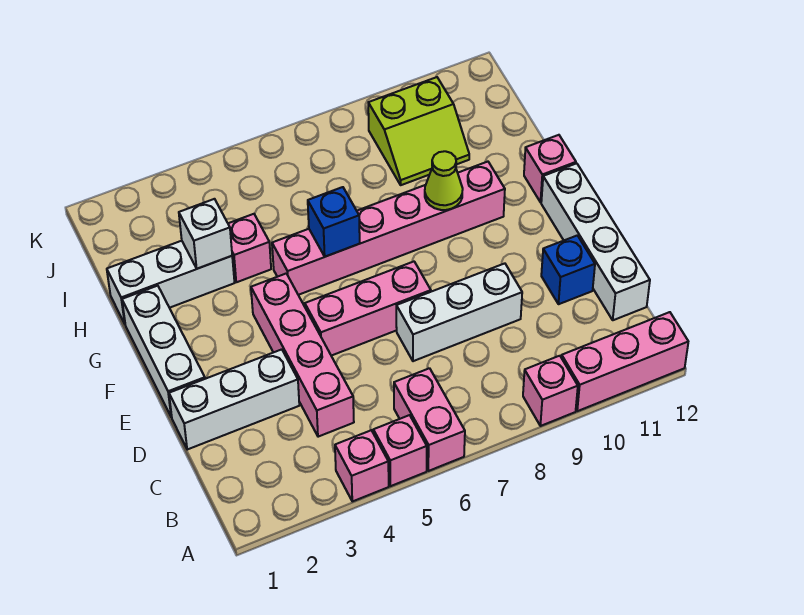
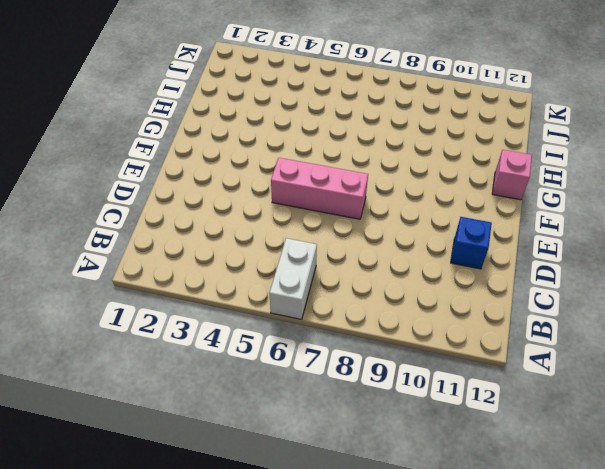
white brick A6:B6 level 1 -> pink brick A6:B6 level 1
none -> pink brick A4 level 1
none -> pink brick A5 level 1
none -> pink brick A9 level 1

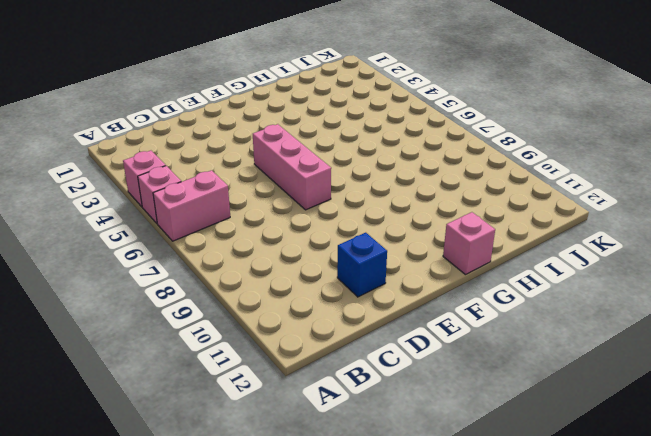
none -> pink brick A9 level 1
none -> pink brick A10:A12 level 1
none -> pink brick C4:F4 level 1

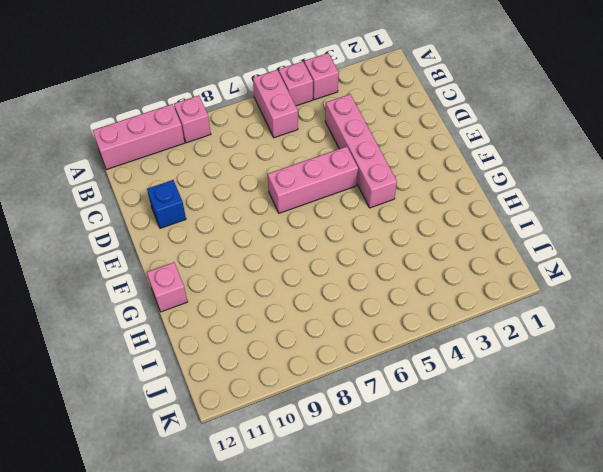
none -> white brick C12:F12 level 1
none -> white brick D1:D3 level 1
none -> white brick D7:D9 level 1

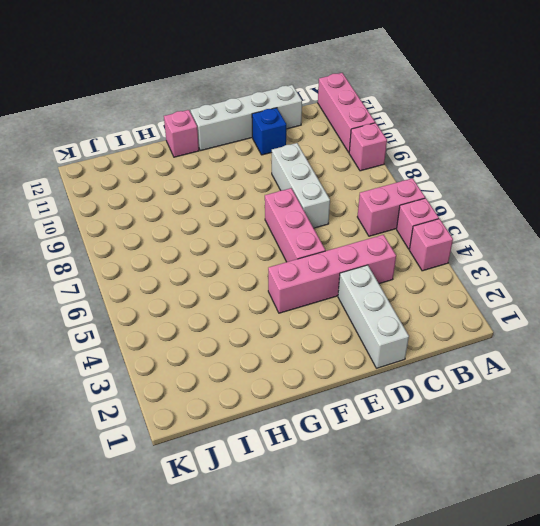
none -> white brick E1:G1 level 1
none -> pink brick G5:G10 level 1
none -> white brick H1:H3 level 1

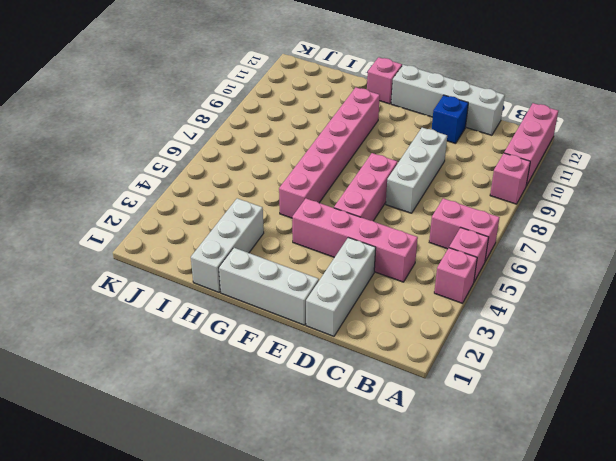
none -> pink brick H4 level 1
none -> lime slope I9:J10 level 1 top J
none -> blue brick G6 level 2

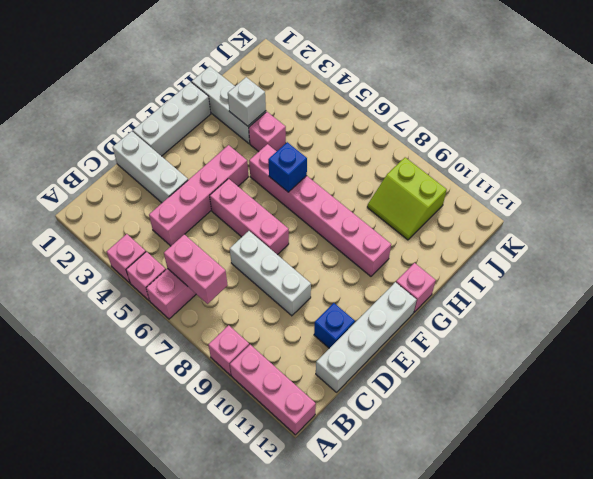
pink brick B6:B7 level 2 -> none
none -> lime cone G9 level 2

